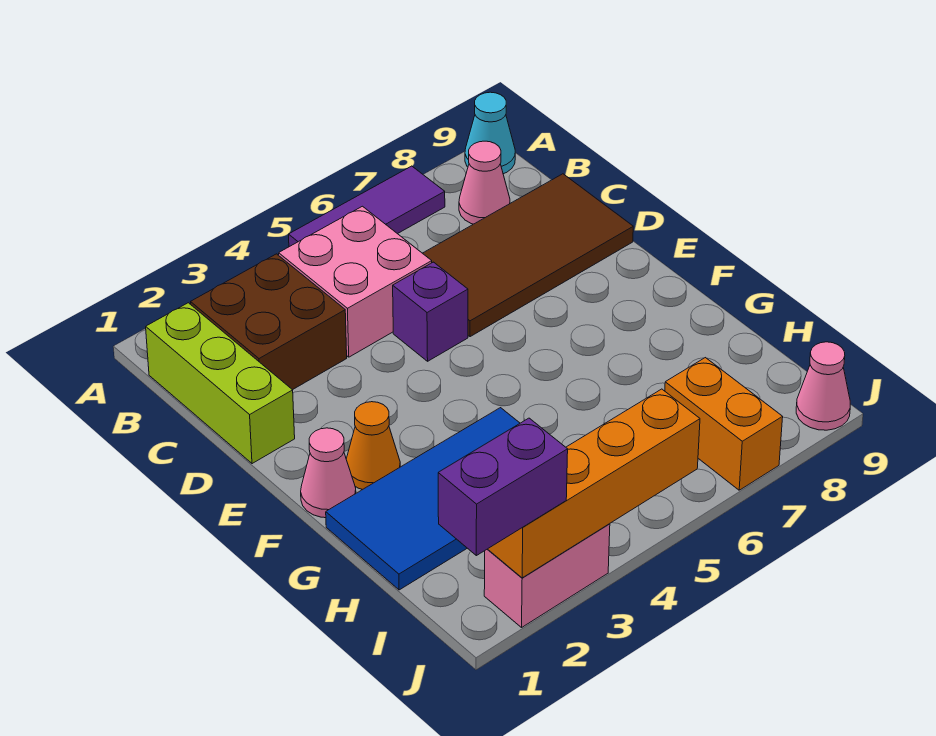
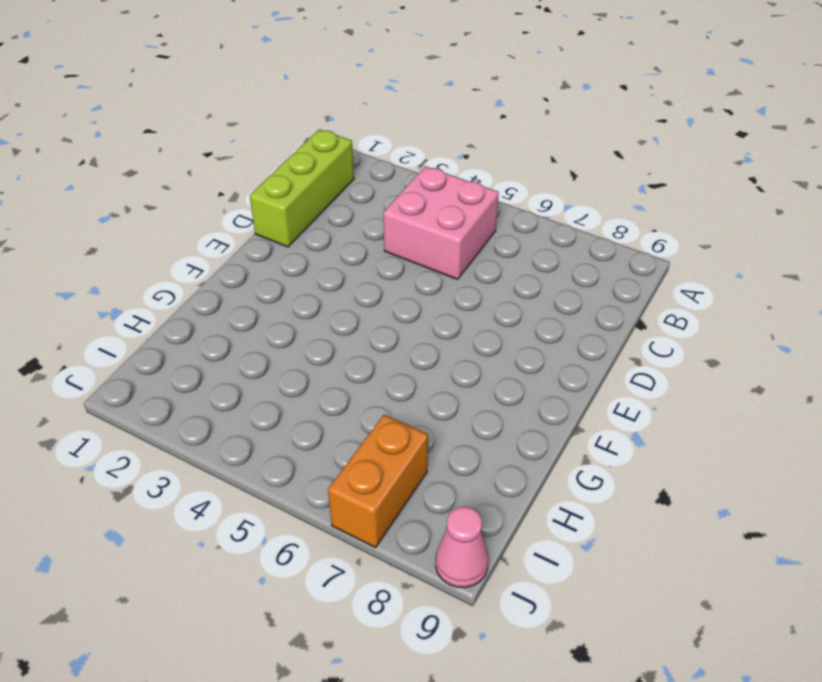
none -> purple tile A5:A7 level 1
none -> cyan cone A9 level 1
none -> brown brick B2:C3 level 1

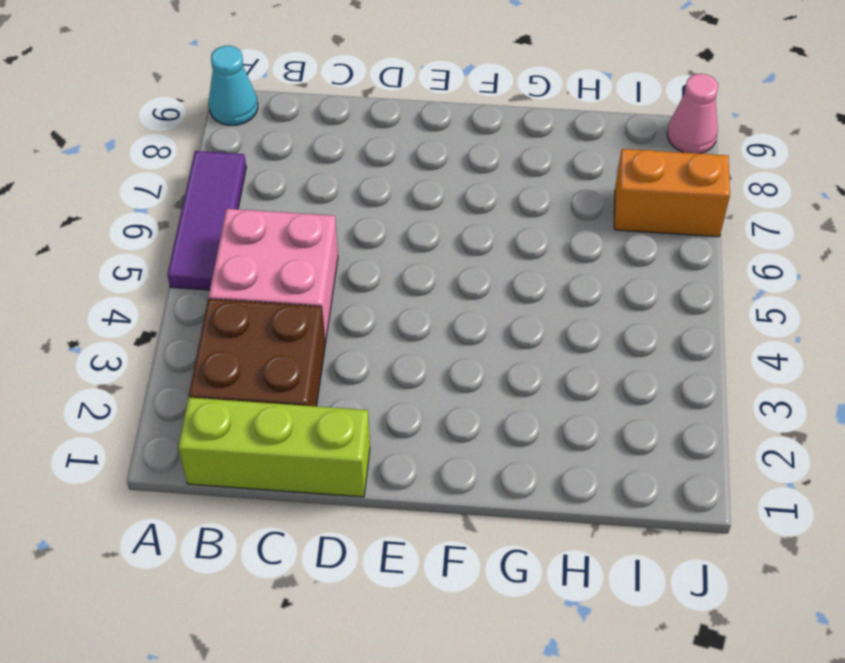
none -> pink cone B8 level 1
none -> brown tile C6:D9 level 1
none -> purple brick D5 level 1

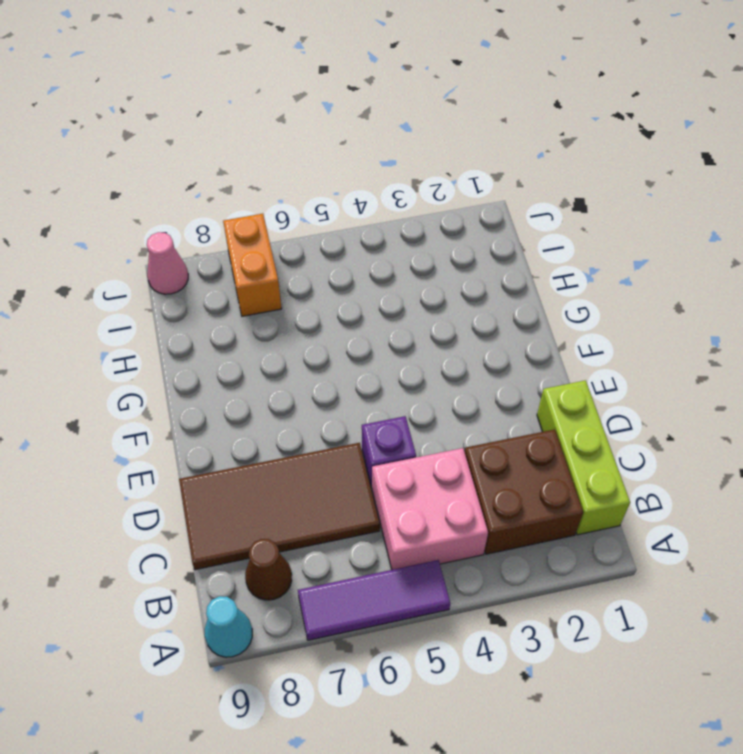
brown cone B8 level 1 -> pink cone B8 level 1
none -> pink cone F1 level 1
none -> orange cone F2 level 1
none -> blue tile G1:H4 level 1

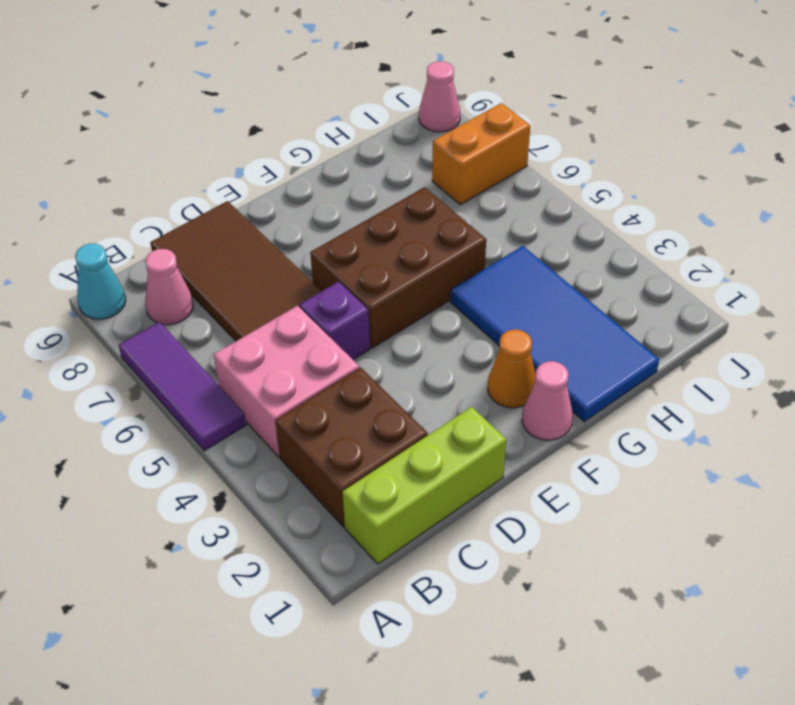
brown brick E5:G6 level 1 -> none
none -> pink brick J2:J3 level 1
none -> orange brick J2:J5 level 2
none -> purple brick J1:J2 level 3

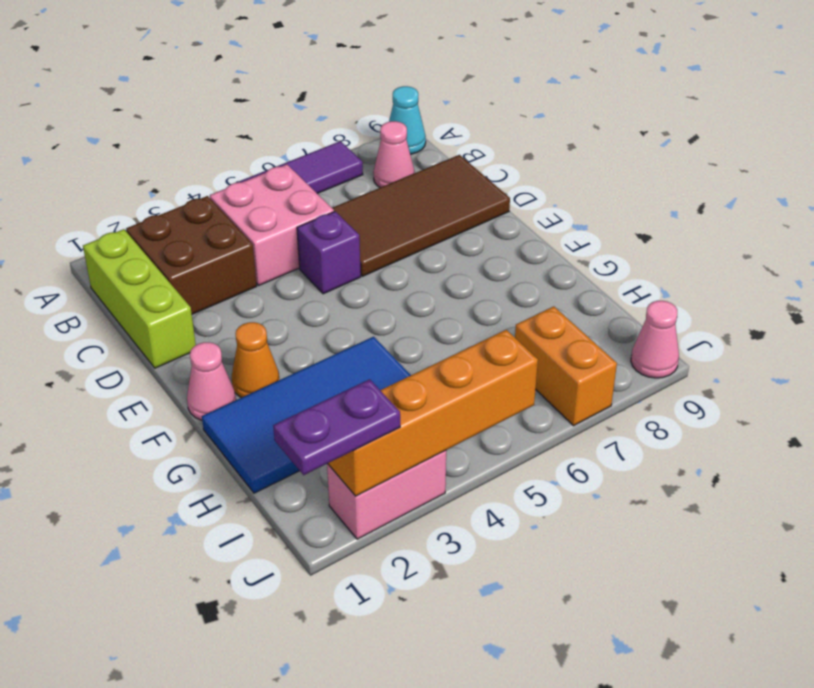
purple plate J1:J2 level 3 -> purple brick J1:J2 level 3

